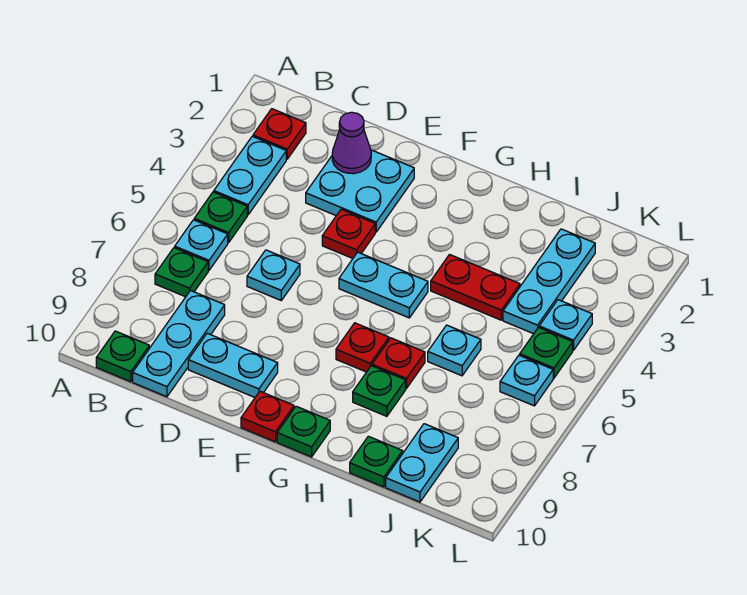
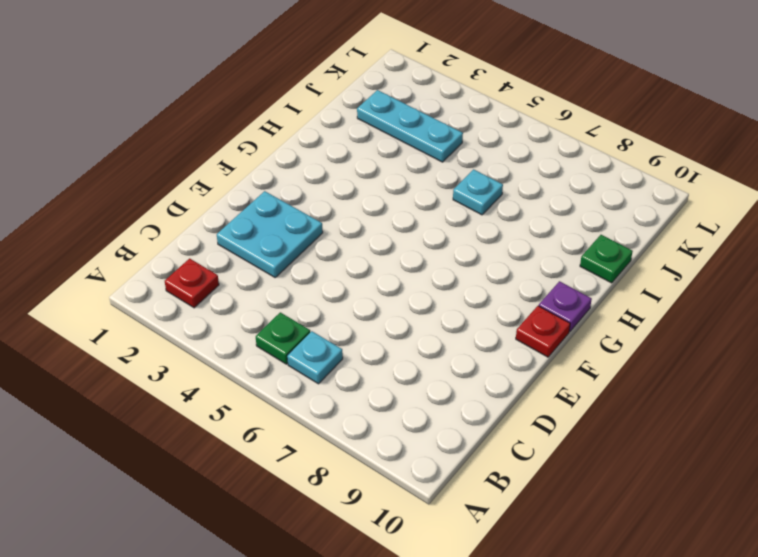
purple plate G10 level 1 -> green plate G10 level 1
none -> cyan plate B3:B4 level 1
none -> green plate B7 level 1
none -> green plate B10 level 1

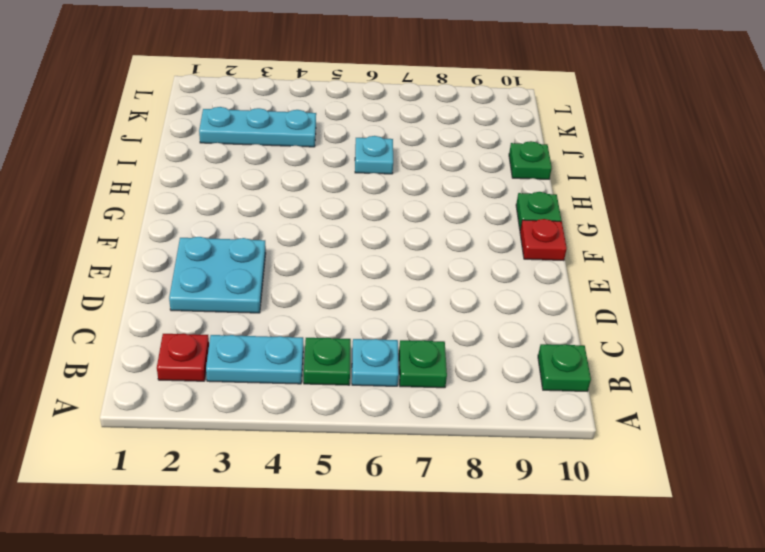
none -> cyan plate C8:C10 level 1
none -> cyan plate D6 level 1
none -> cyan plate D9:E9 level 1

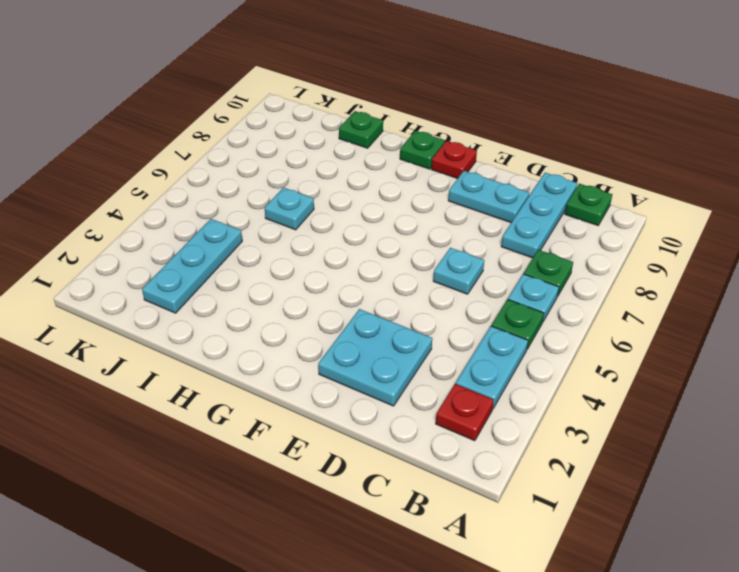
none -> red plate E4 level 1
none -> cyan plate F5:G5 level 1
none -> red plate G7 level 1

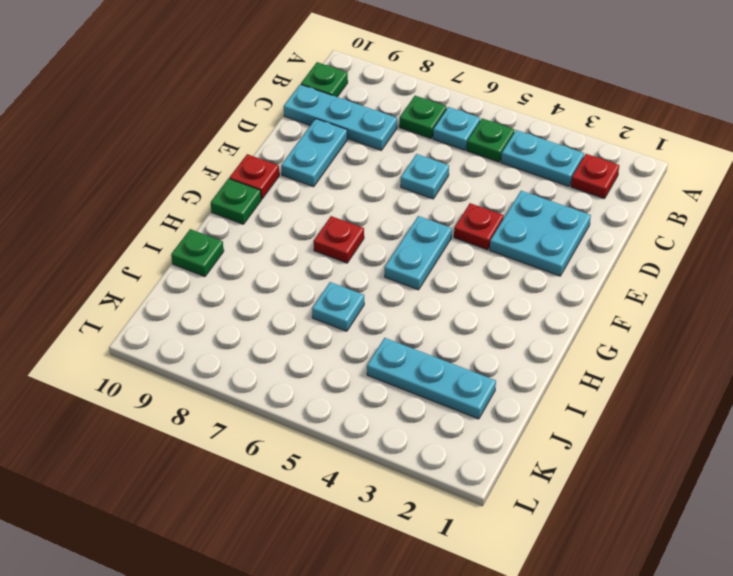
none -> red plate H4:I4 level 1
none -> red plate H7 level 1
none -> green plate H8 level 1

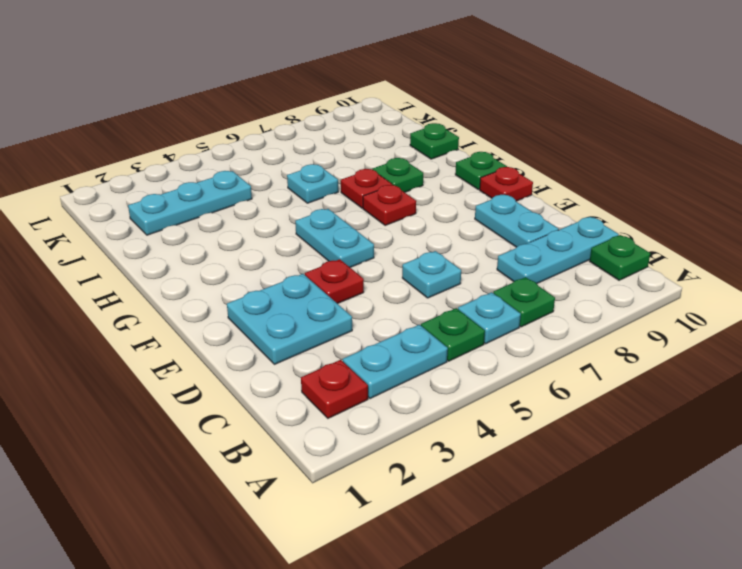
none -> red plate H4:I4 level 1
none -> cyan plate J9:J10 level 1
none -> cyan plate K4 level 1

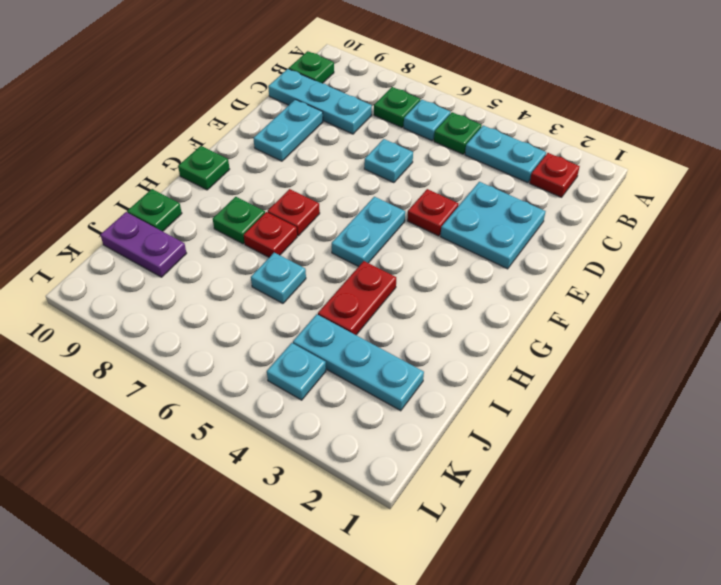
purple plate J9:J10 level 1 -> cyan plate J9:J10 level 1
none -> red plate F10 level 1
none -> green plate K5 level 1
none -> cyan plate K6 level 1

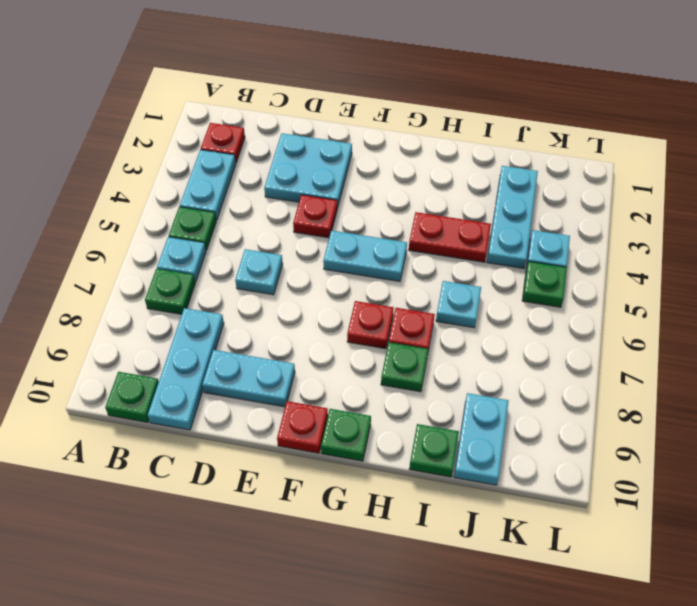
none -> cyan plate K6 level 1
none -> purple cone D2 level 2

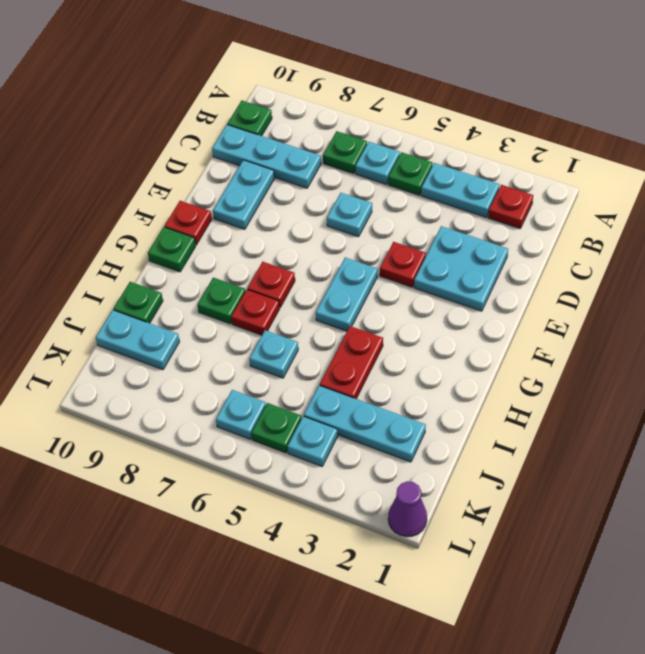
purple cone L1 level 1 -> purple cone D2 level 2

